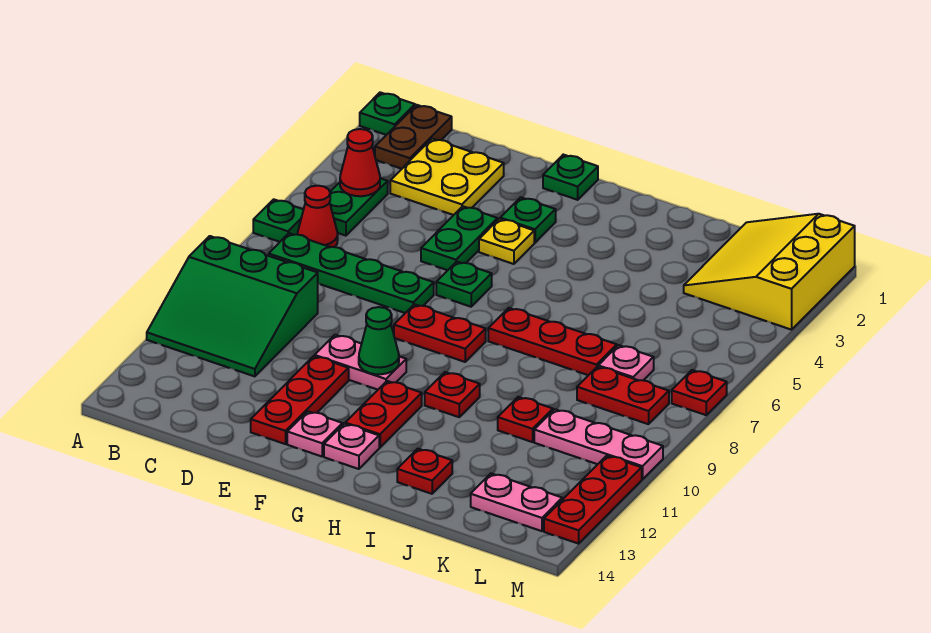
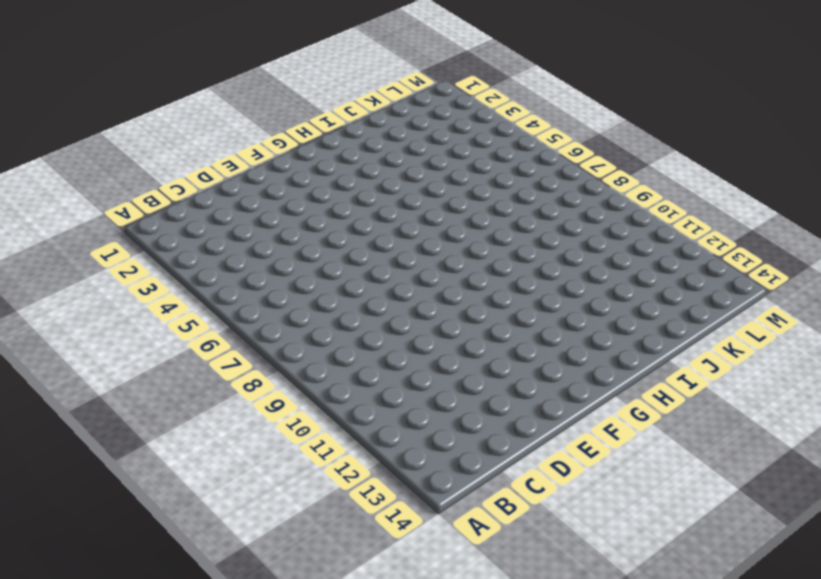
none -> green plate A1 level 1
none -> green plate A6 level 1
none -> green slope A9:C11 level 1 top 9
none -> brown plate B1:B2 level 1

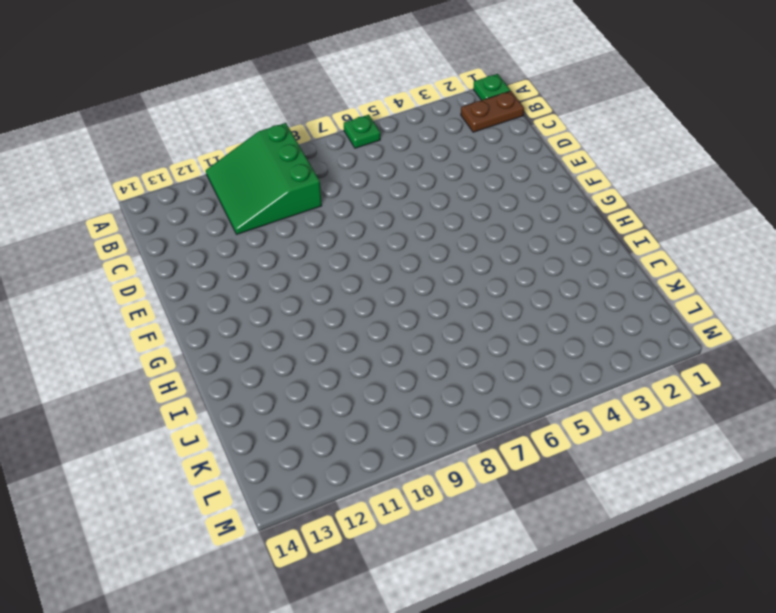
none -> green plate B4:B5 level 1
none -> red cone B6 level 1
none -> green plate B7:E7 level 1
none -> yellow plate C2:D3 level 1

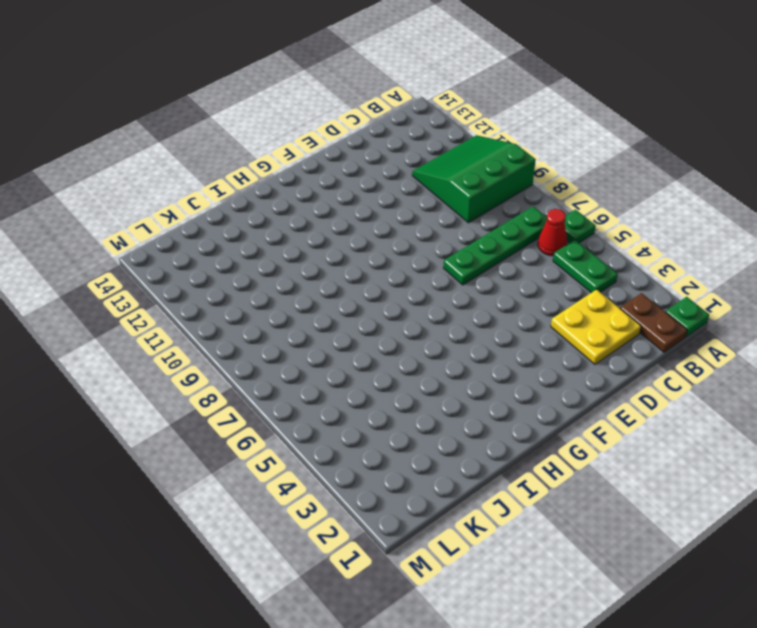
none -> green plate E4:E5 level 1
none -> pink plate E10:F10 level 1
none -> red plate E11:E13 level 1
none -> green plate F1 level 1

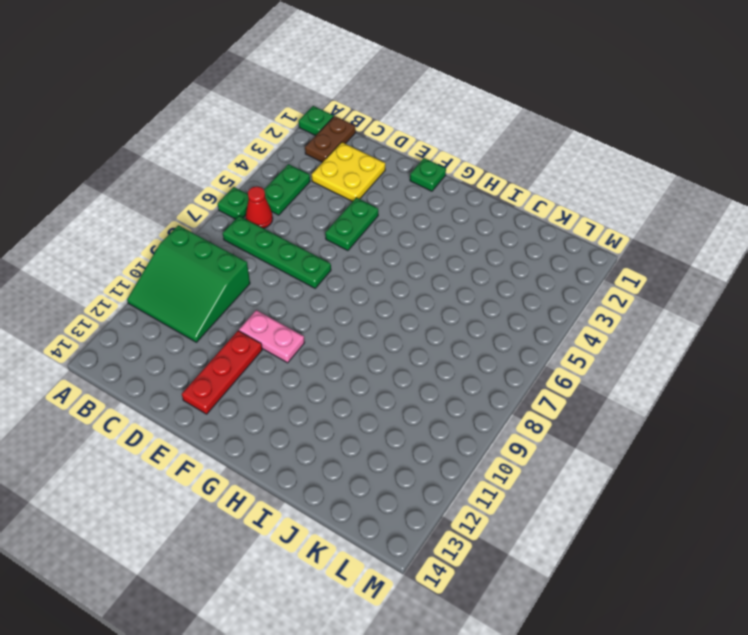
none -> green plate F3 level 1
none -> yellow plate F4 level 1
none -> green plate F6 level 1
none -> red plate F8:G8 level 1

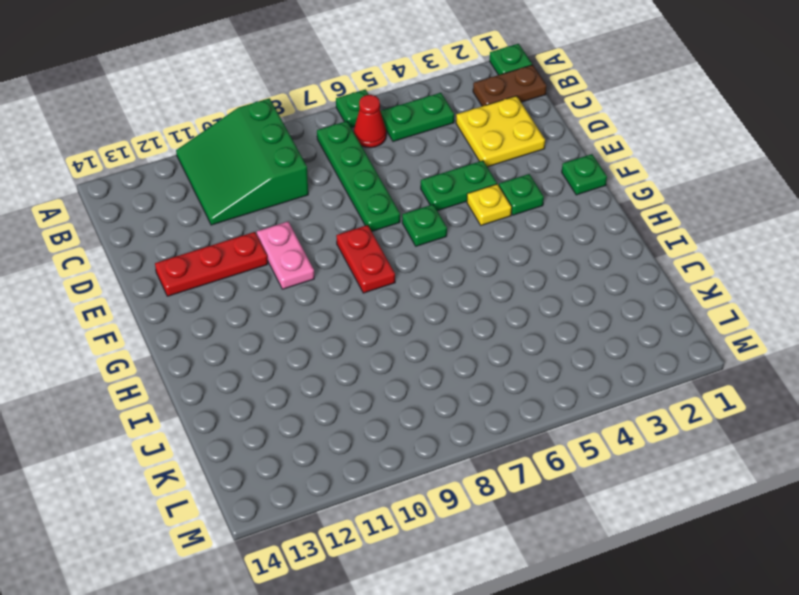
none -> pink plate F13 level 1
none -> red plate G11:G12 level 1
none -> pink plate G13 level 1
none -> red plate H7:J7 level 1

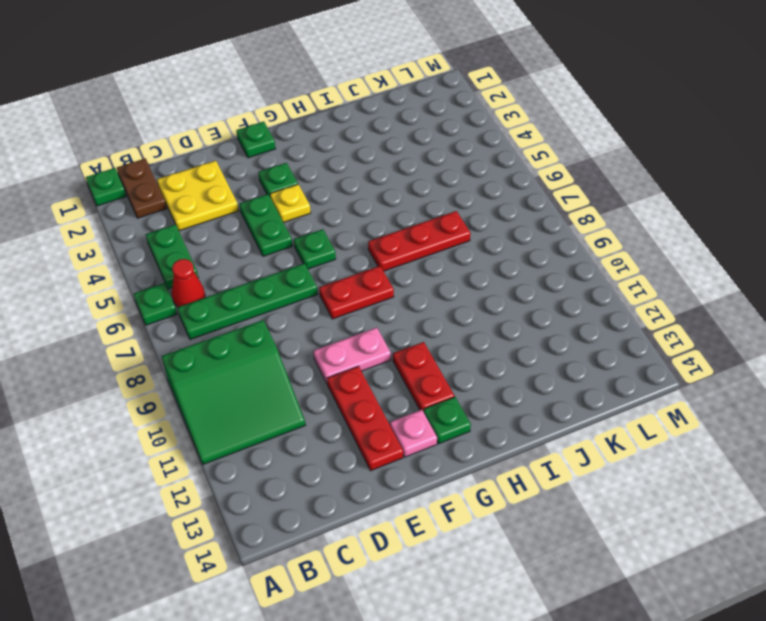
green plate G13 level 1 -> pink plate G13 level 1
none -> red plate H10 level 1
none -> red plate I13 level 1
none -> red plate J10 level 1
none -> yellow slope K1:M3 level 1 top M

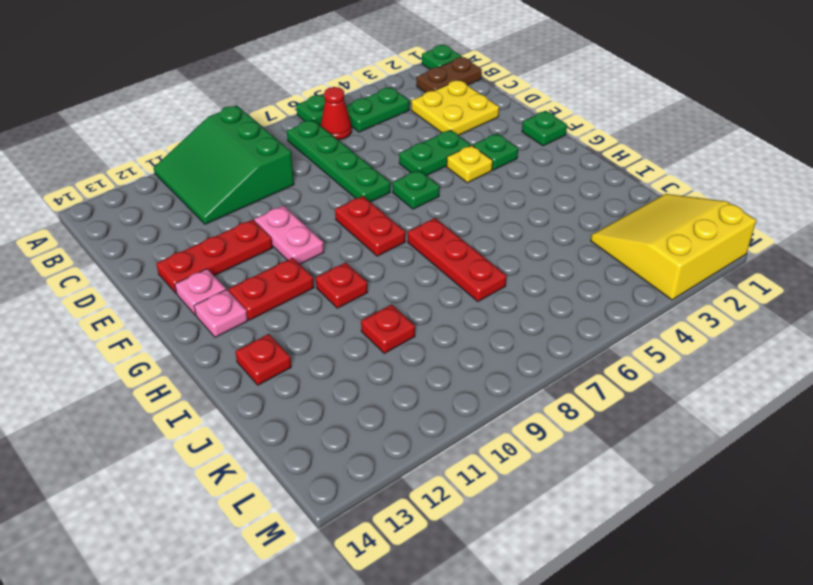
none -> pink plate K7 level 1
none -> red plate K8:L8 level 1
none -> pink plate K10:M10 level 1
none -> pink plate K13:L13 level 1

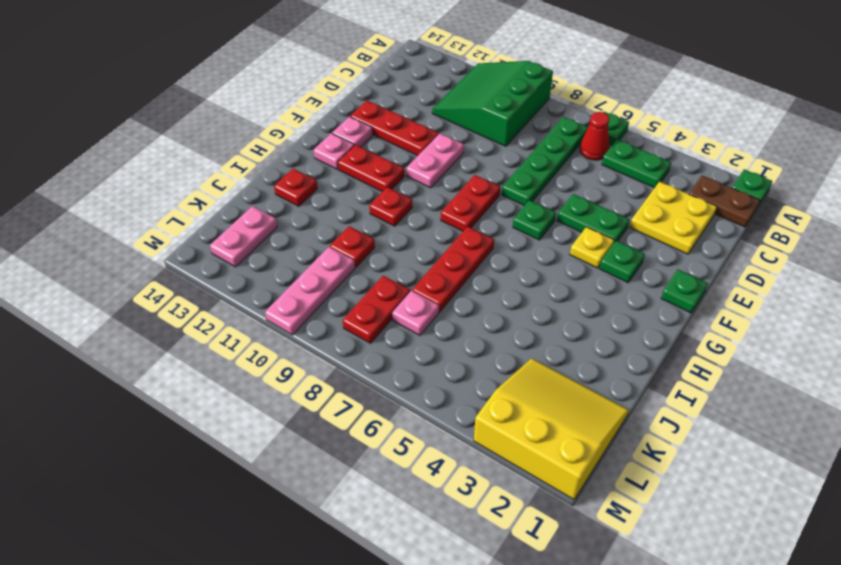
none -> red plate M7 level 1
none -> red plate M11:M13 level 1
none -> red cone B4 level 2
none -> green cone F10 level 2

